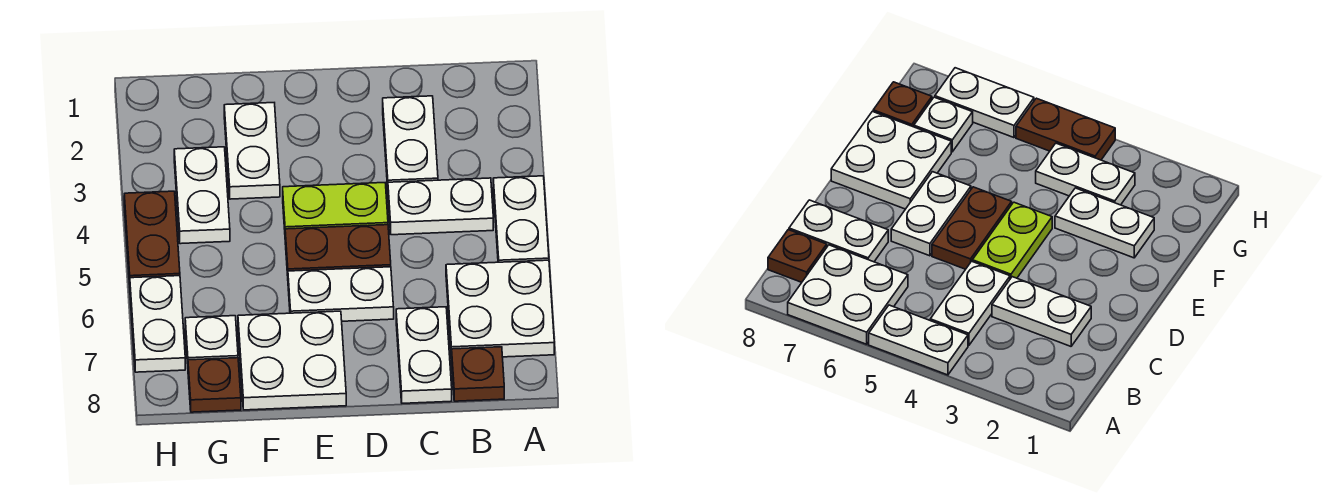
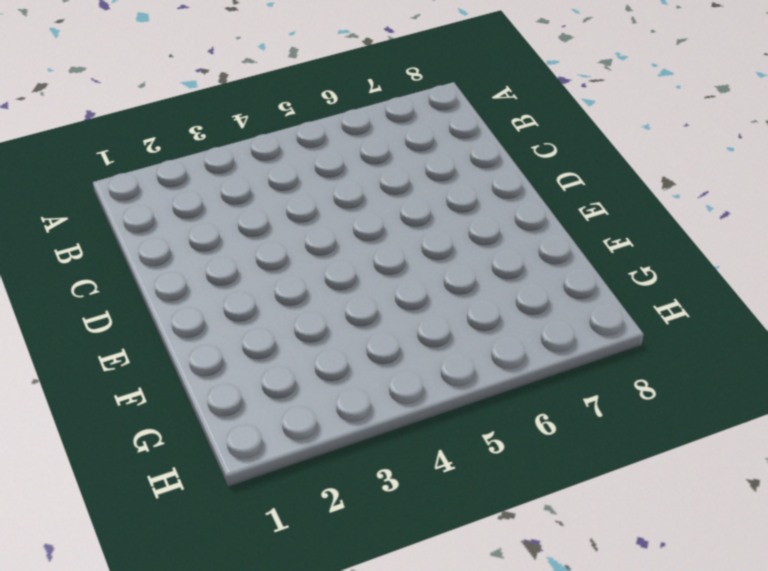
none -> white plate A4:A5 level 1
none -> white plate A6:B7 level 1
none -> white plate B4:C4 level 1

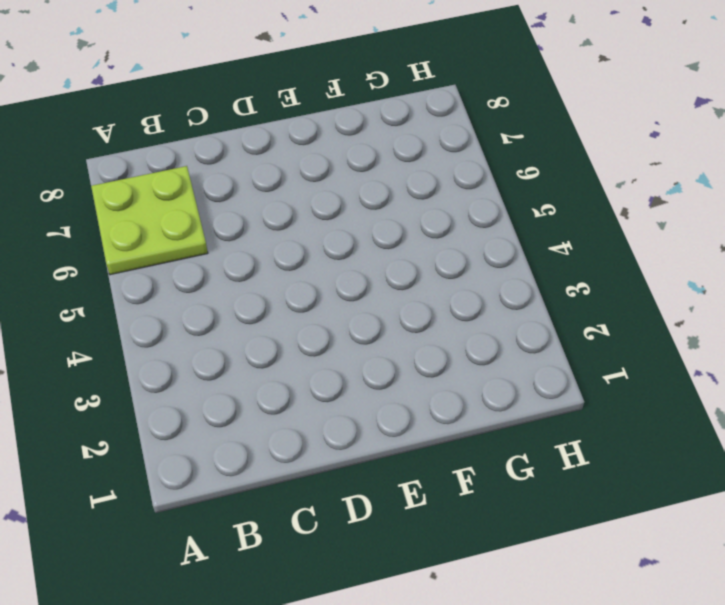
lime plate A6:B7 level 1 -> white plate A6:B7 level 1
none -> white plate A4:A5 level 1
none -> white plate B4:C4 level 1
none -> brown plate B8 level 1

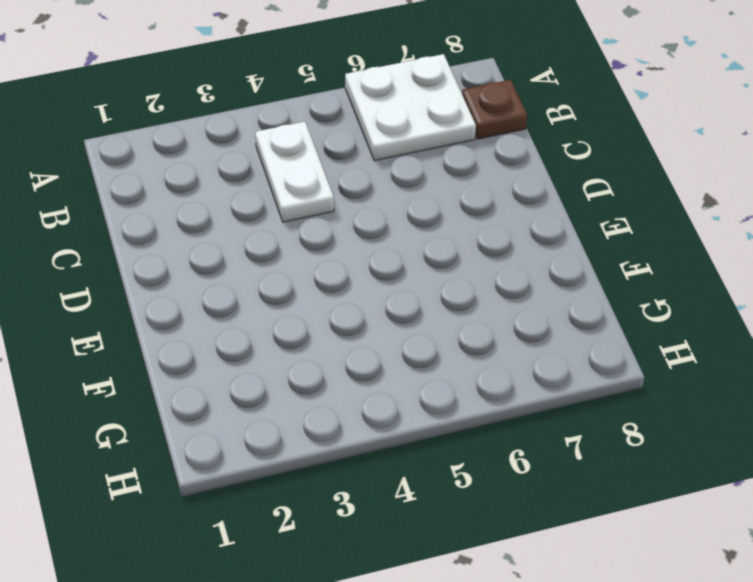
none -> white plate A4:A5 level 1
none -> white plate C2:C3 level 1
none -> white plate C7:C8 level 1

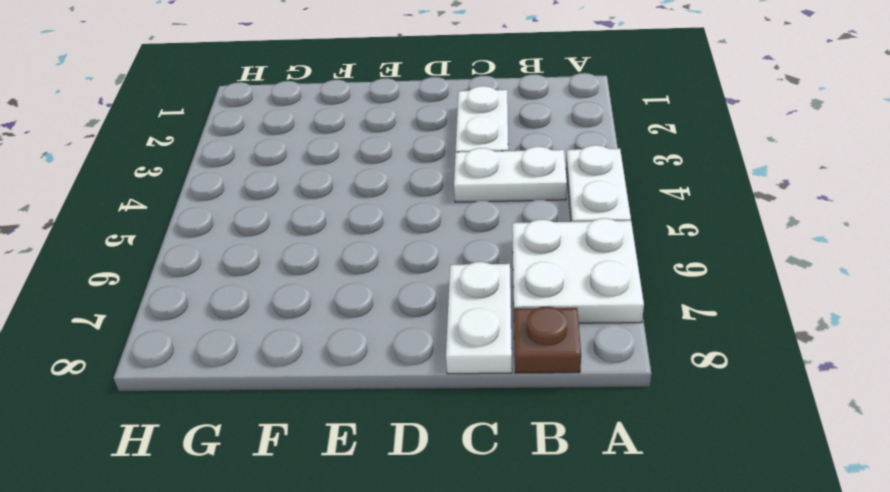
none -> lime plate D4:E4 level 1
none -> brown plate D5:E5 level 1
none -> white plate D6:E6 level 1

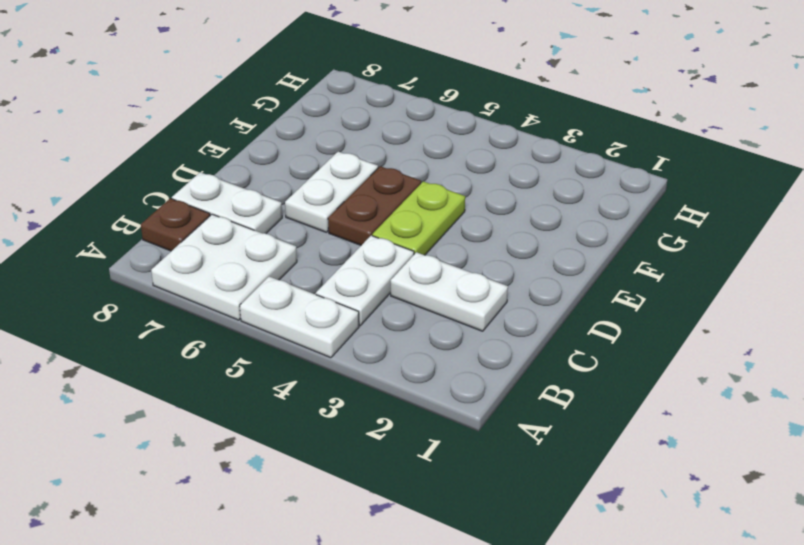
none -> white plate E7:F8 level 1
none -> white plate F2:F3 level 1
none -> white plate G3:G4 level 1

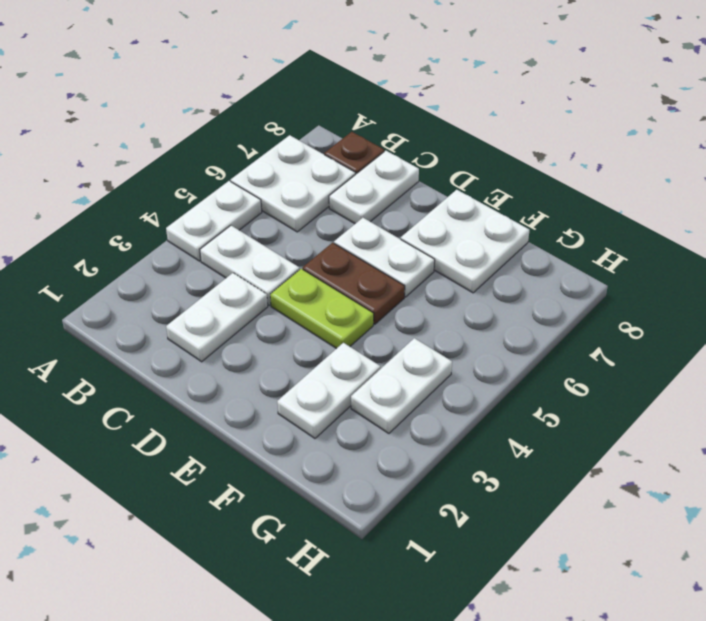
none -> white plate G7 level 1
none -> brown plate G8 level 1
none -> brown plate H4:H5 level 1

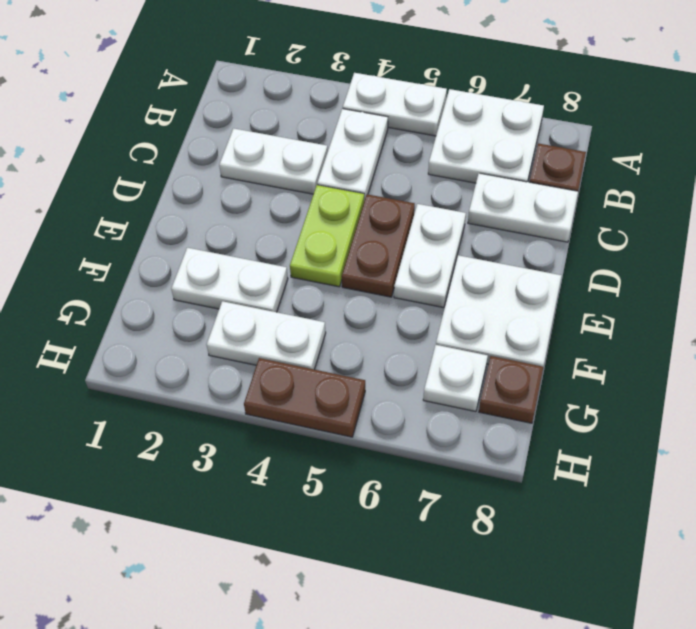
none -> white plate H6:H7 level 1

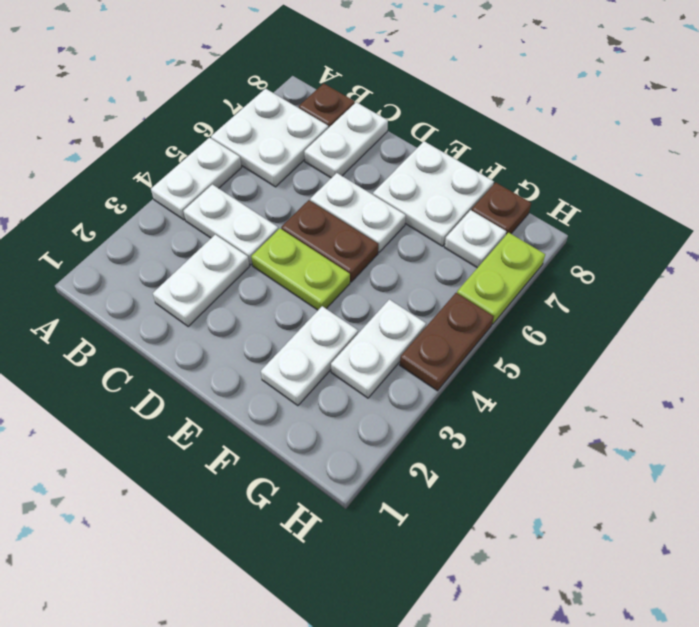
lime plate H6:H7 level 1 -> white plate H6:H7 level 1

